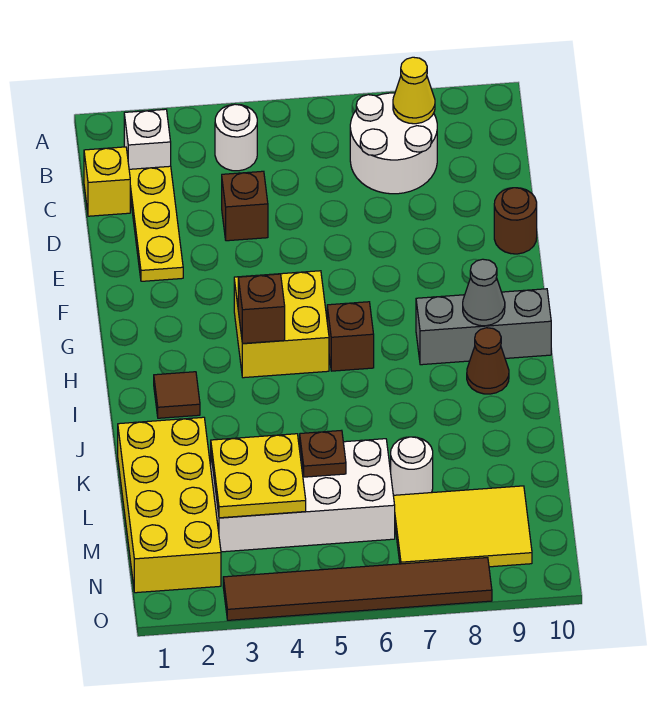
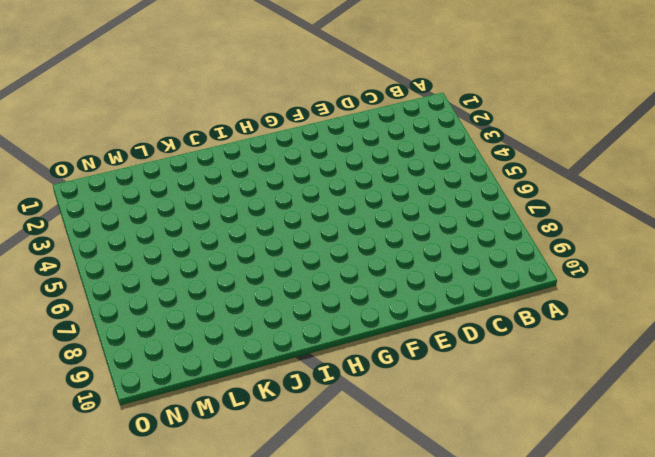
none -> white brick B2 level 1
none -> white round brick B4 level 1
none -> white round brick B7:C8 level 1

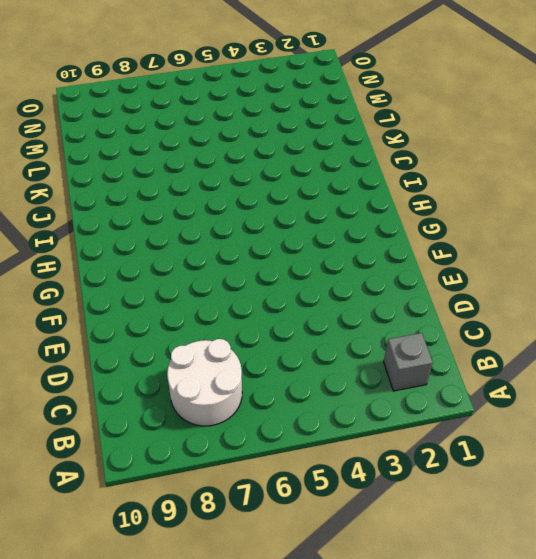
grey brick B2 level 1 -> white brick B2 level 1
none -> white round brick B4 level 1
none -> yellow brick C1 level 1
none -> yellow plate C2:E2 level 1

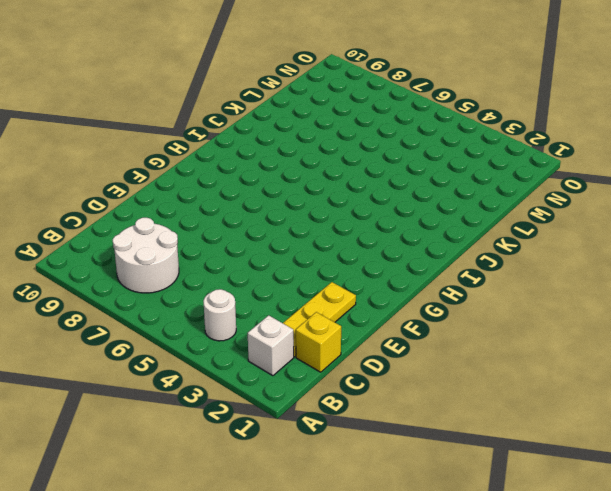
none -> brown brick D4 level 1
none -> brown round brick E10 level 1
none -> yellow brick G4:H5 level 1

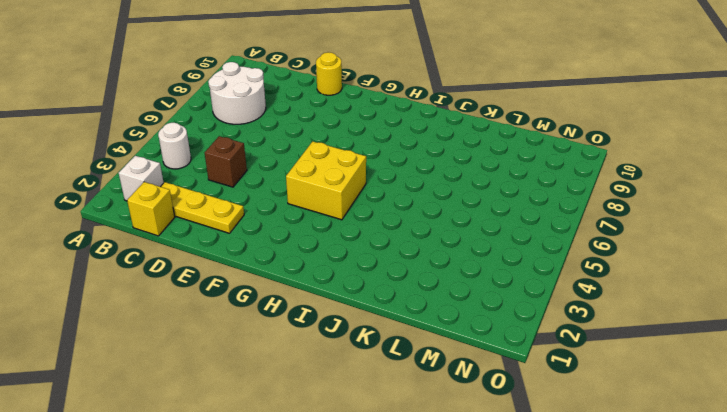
yellow round brick E10 level 1 -> brown round brick E10 level 1
none -> brown brick H6 level 1
none -> grey brick H8:H10 level 1
none -> brown tile I2 level 1

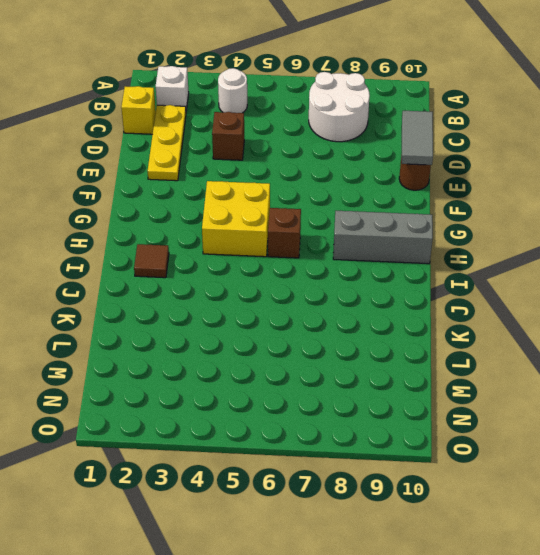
grey tile D10:E10 level 2 -> none
none -> brown cone I9 level 1
none -> yellow brick K1:N2 level 1
none -> white brick L3:M6 level 1

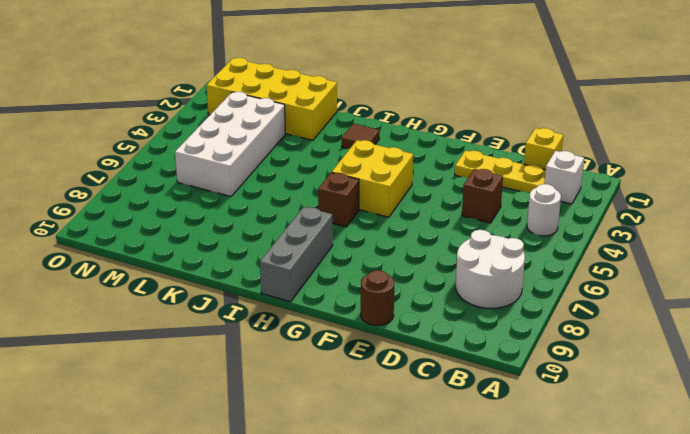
none -> brown cone I9 level 1
none -> white round brick L7 level 1
none -> yellow tile M7:N9 level 1

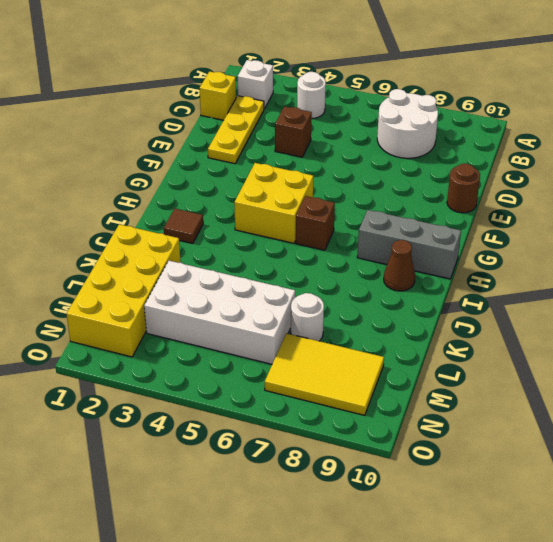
none -> brown tile O3:O8 level 1
none -> yellow cone B8 level 2
none -> brown brick H4 level 2

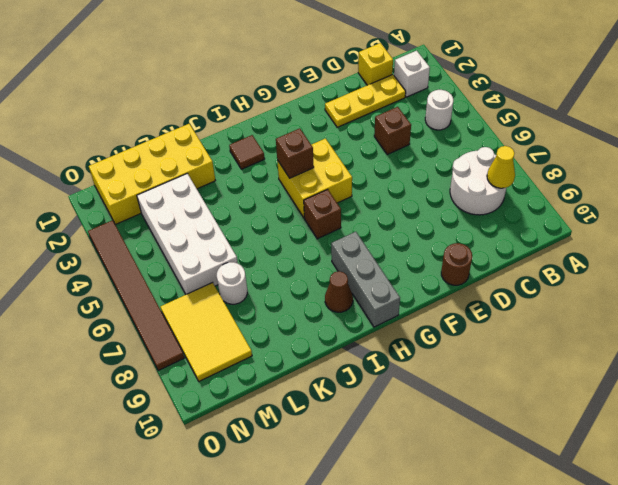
none -> grey cone H9 level 2
none -> yellow plate L3:M4 level 2
none -> brown plate L5 level 2

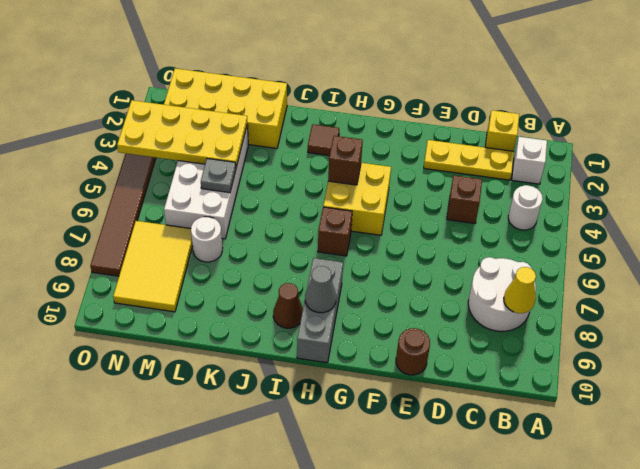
yellow plate L3:O4 level 2 -> yellow plate L3:M4 level 2
grey plate L5 level 2 -> brown plate L5 level 2

